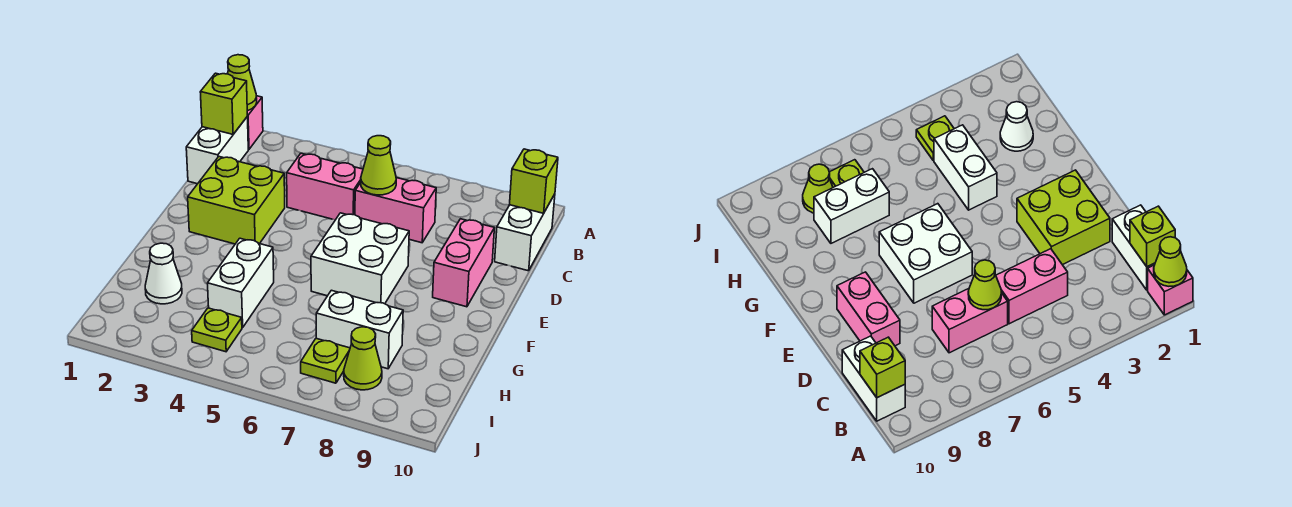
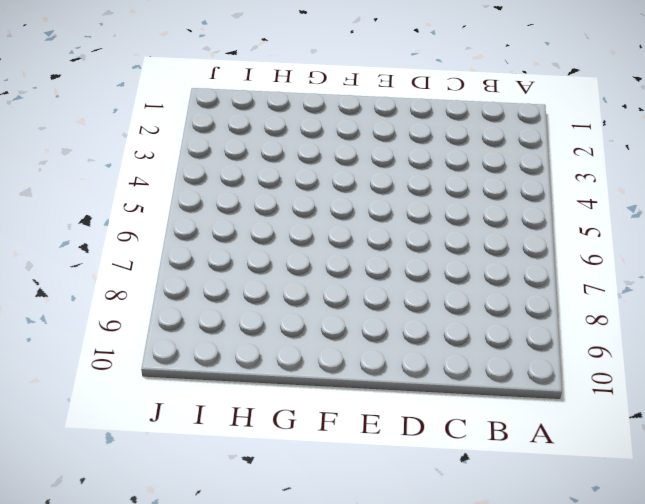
none -> pink brick A1 level 1
none -> white brick B1:C1 level 1
none -> white brick B10:C10 level 1

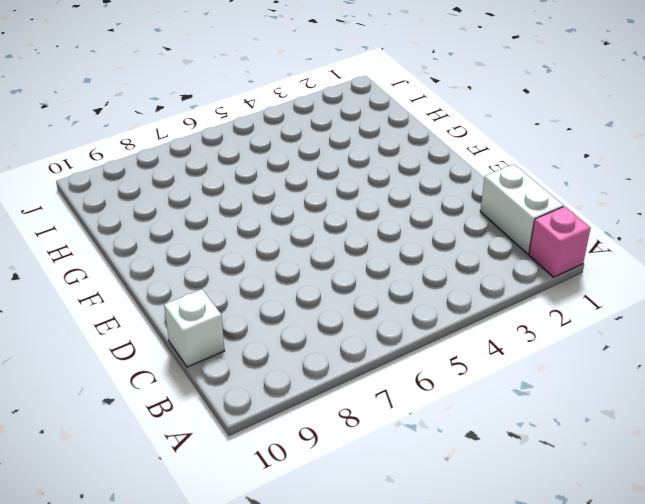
white brick C10 level 1 -> white brick B10:C10 level 1
none -> pink brick C4:C5 level 1
none -> pink brick C6:C7 level 1
none -> lime brick D2:E3 level 1

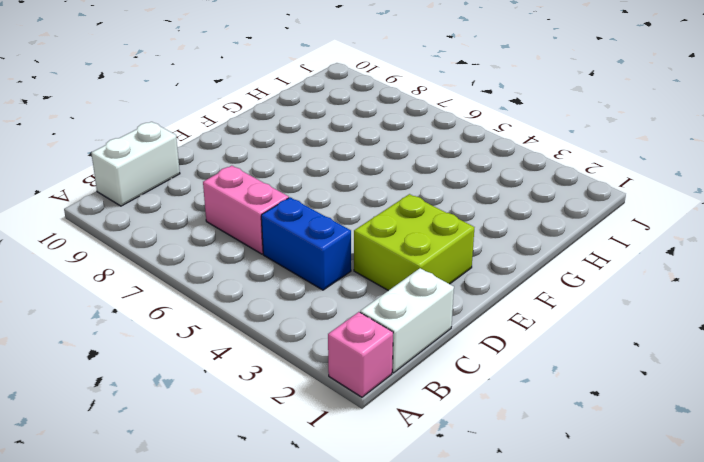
blue brick C4:C5 level 1 -> pink brick C4:C5 level 1
none -> pink brick D9:E9 level 1
none -> white brick E6:F7 level 1
none -> white brick G4:H4 level 1

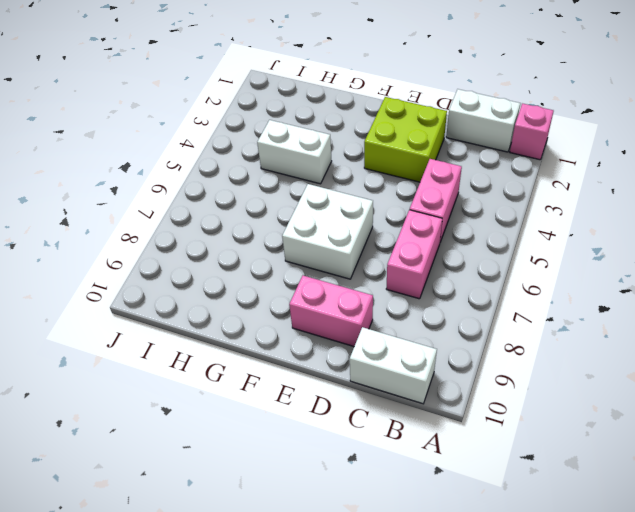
none -> white cone H2 level 1
none -> white brick H7:H8 level 1
none -> lime plate I4 level 1

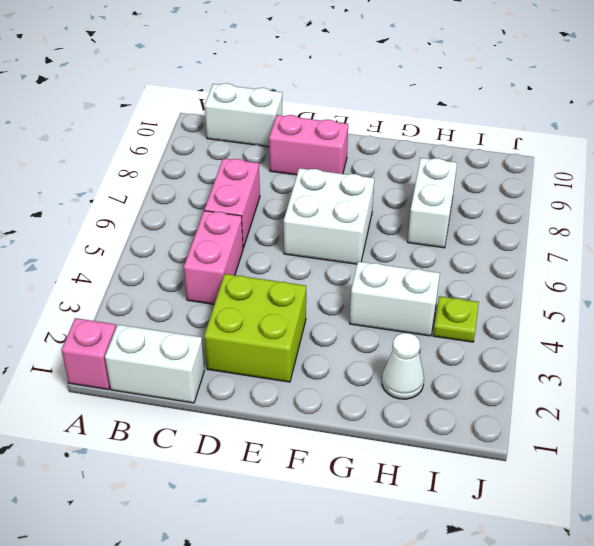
none -> lime plate I7 level 1
none -> lime cone I8 level 1
none -> lime cone A1 level 2

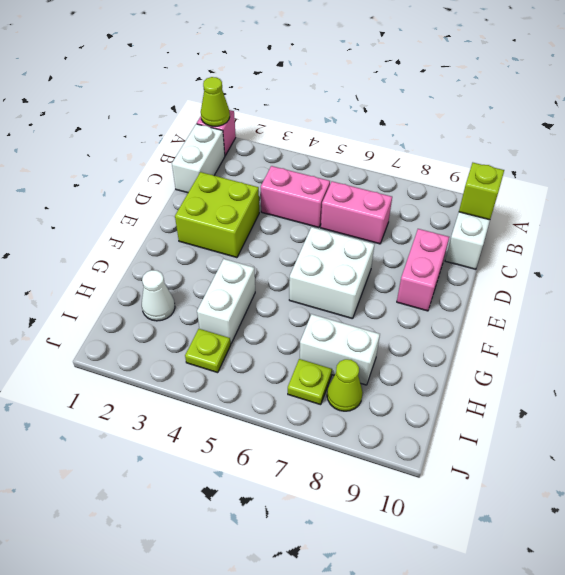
none -> lime brick B1 level 2
none -> lime cone C6 level 2

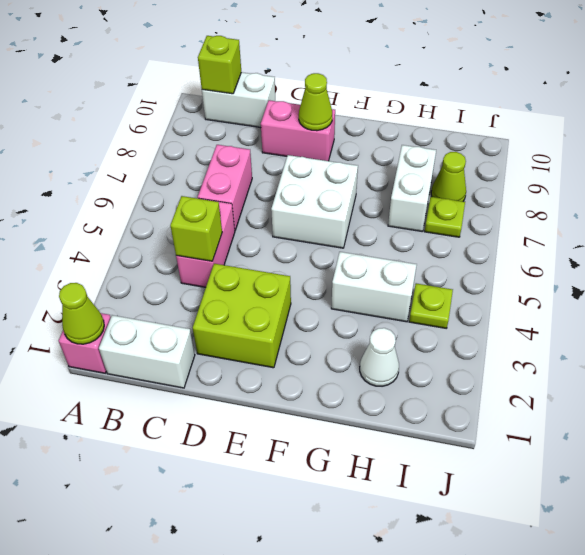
lime brick C4 level 2 -> lime brick B1 level 2
lime cone E9 level 2 -> lime cone C6 level 2

